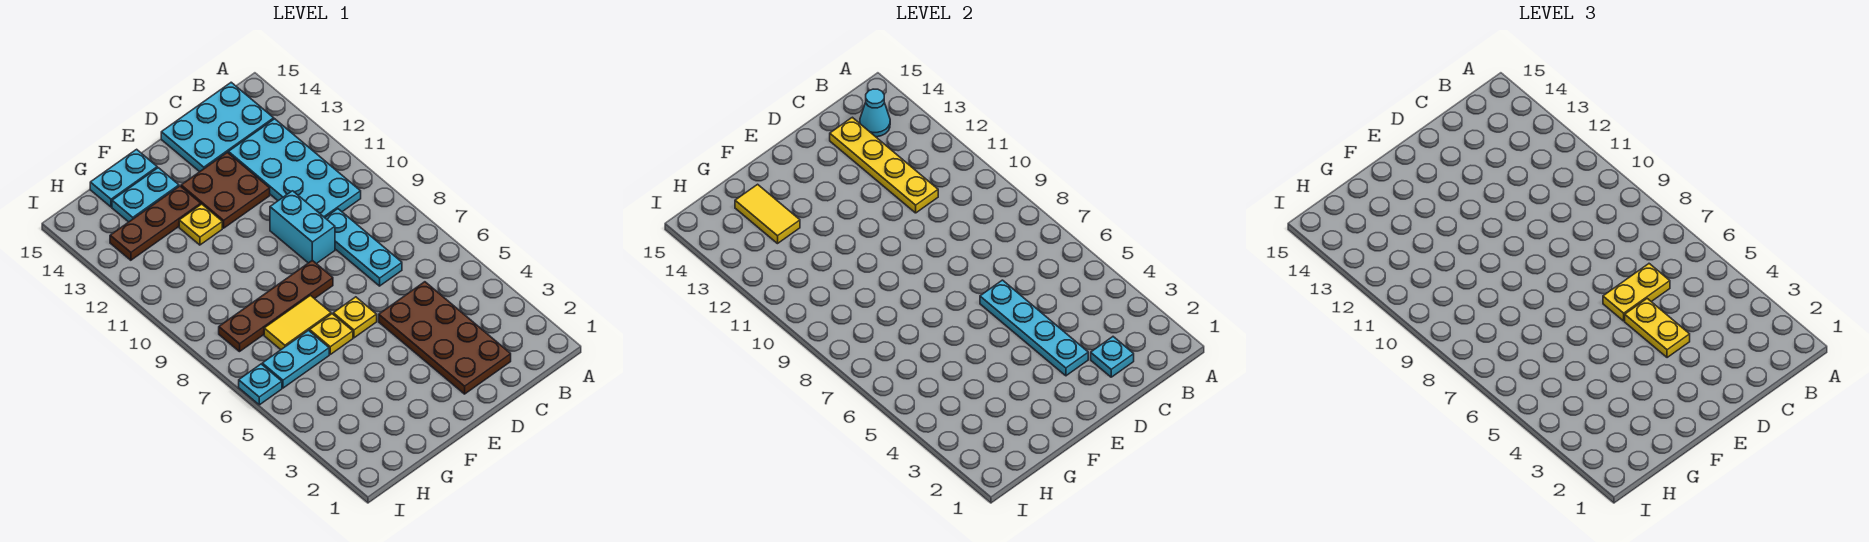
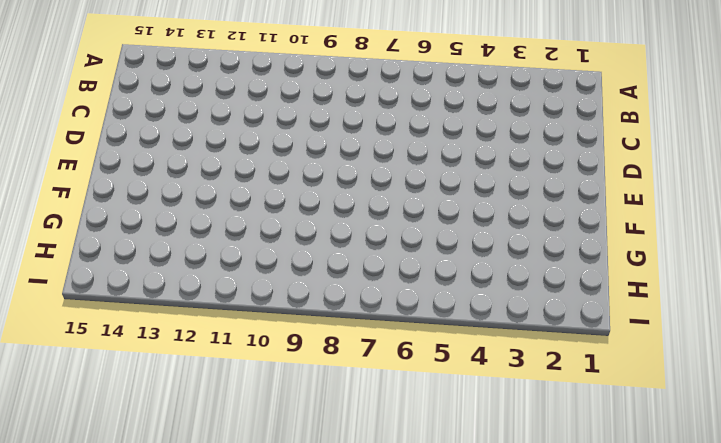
none -> cyan plate B10:C13 level 1
none -> cyan plate B14:D15 level 1
none -> brown plate C2:D5 level 1

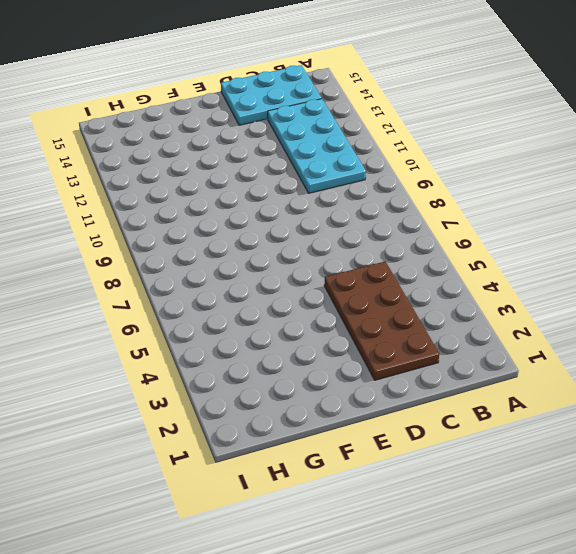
none -> cyan plate C7:C9 level 1
none -> cyan brick D9:D10 level 1
none -> brown plate D12:E13 level 1

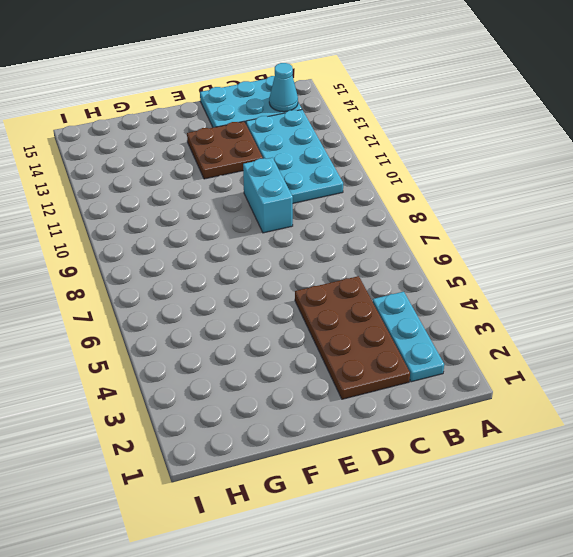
cyan plate B2:B4 level 1 -> cyan plate C7:C9 level 1
none -> yellow plate E6 level 1
none -> brown plate E8:H8 level 1
none -> yellow plate F6 level 1

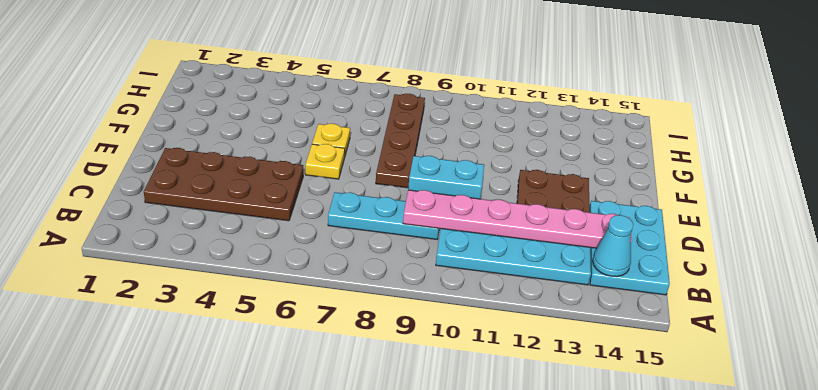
pink plate C9:C14 level 2 -> yellow plate C11:C14 level 2
none -> yellow tile F7:G7 level 1
none -> yellow plate F12 level 1
none -> brown plate F13:H13 level 1

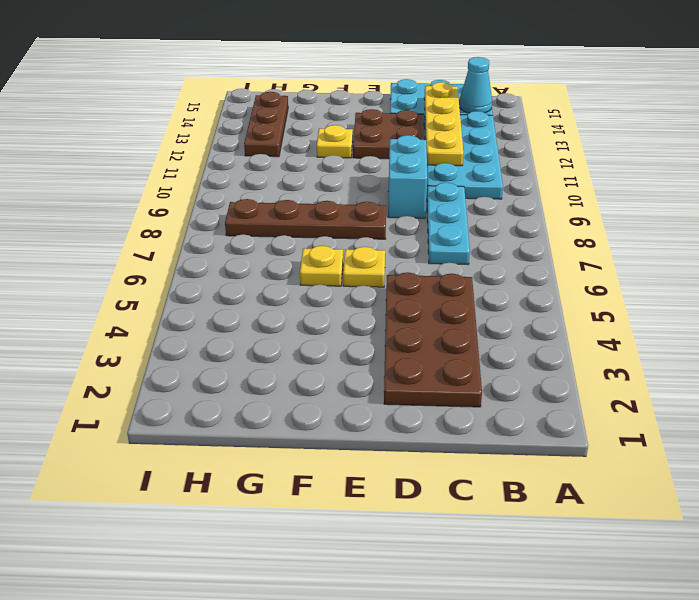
brown plate H12:H14 level 1 -> brown plate F13:H13 level 1
none -> yellow tile F7:G7 level 1
none -> cyan plate F14:G14 level 1
none -> cyan plate F15:G15 level 1

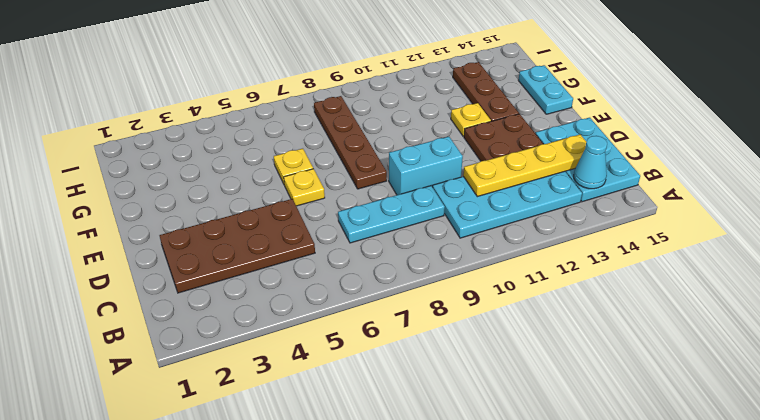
none -> yellow tile F7:G7 level 1
none -> cyan plate F14:G14 level 1
none -> cyan plate G6:H6 level 1

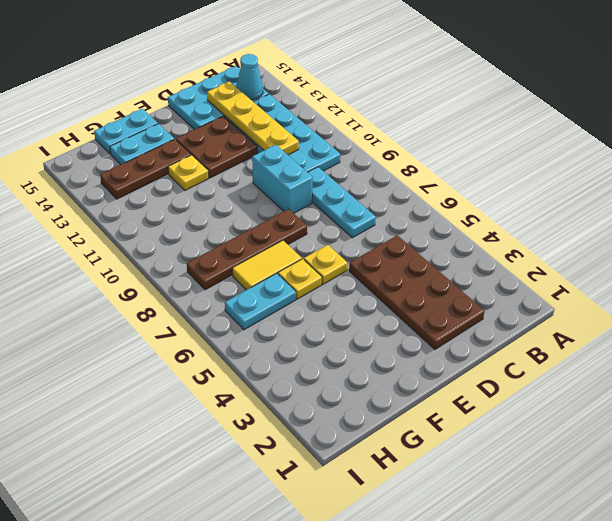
none -> cyan plate I6 level 1
none -> cyan plate C2 level 2
none -> cyan plate D3:D6 level 2

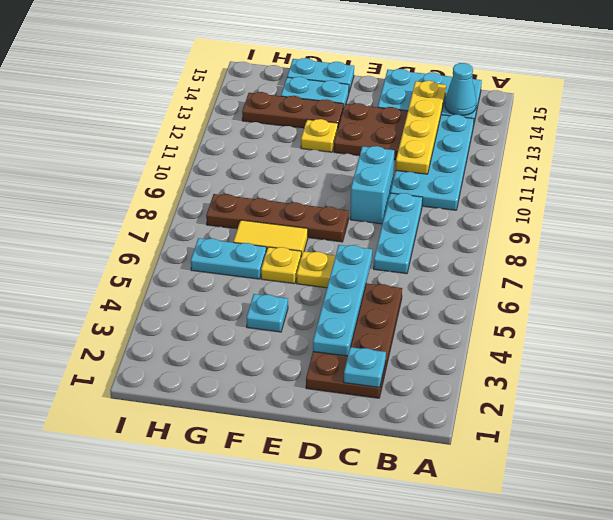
cyan plate F4 level 1 -> cyan plate I6 level 1
none -> yellow tile G13:G14 level 2
none -> yellow plate C6:D6 level 3
none -> yellow plate D4:D5 level 3

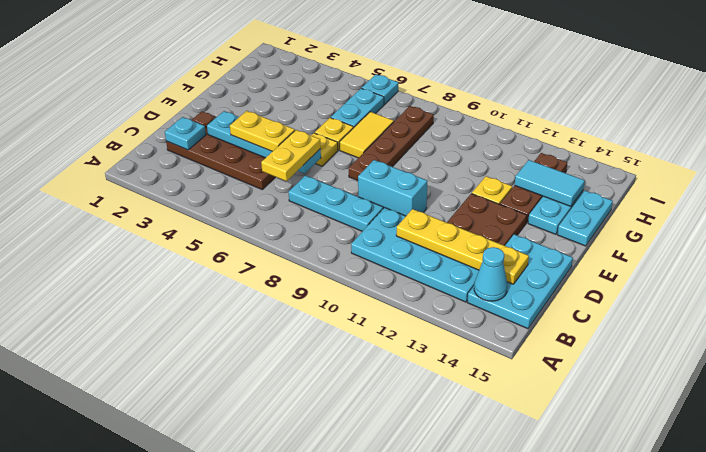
cyan tile G13:G14 level 2 -> yellow tile G13:G14 level 2

